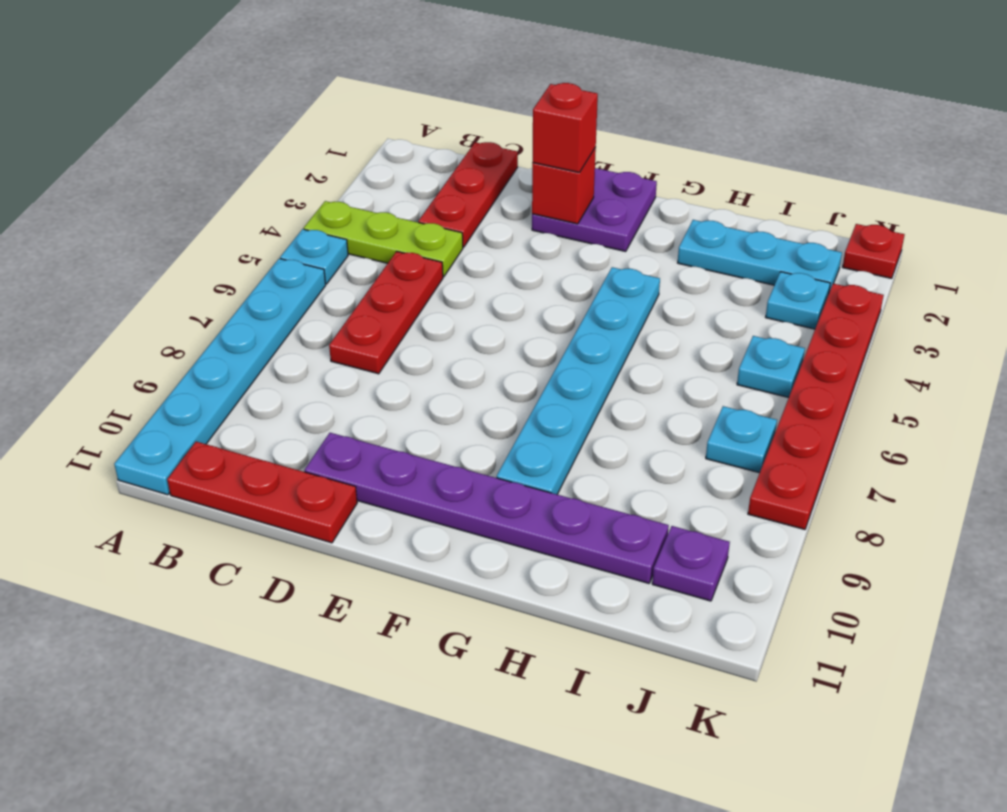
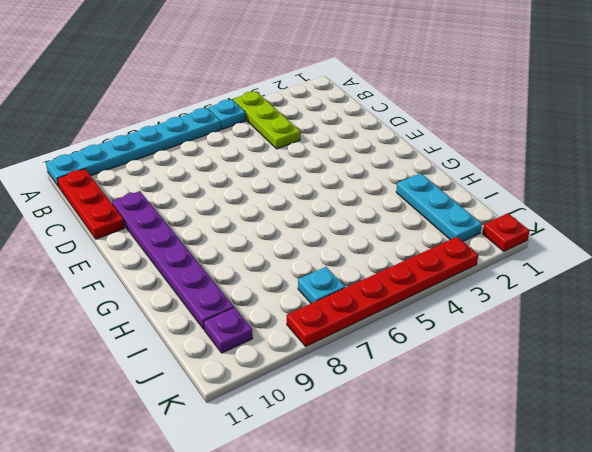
none -> red plate C1:C3 level 1
none -> red plate C5:C7 level 1
none -> purple plate E1:F2 level 1

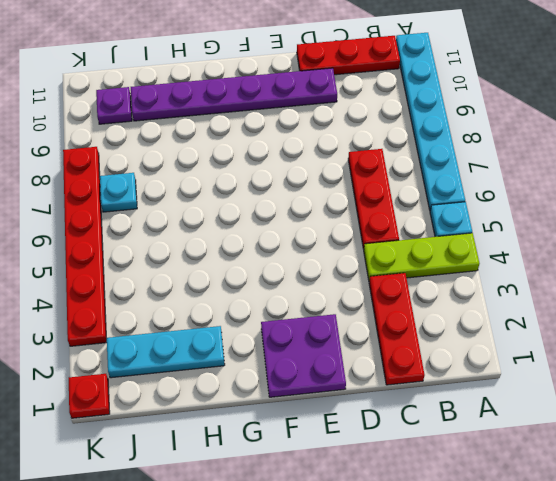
none -> cyan plate G4:G9 level 1
none -> cyan plate J3 level 1
none -> cyan plate J5 level 1

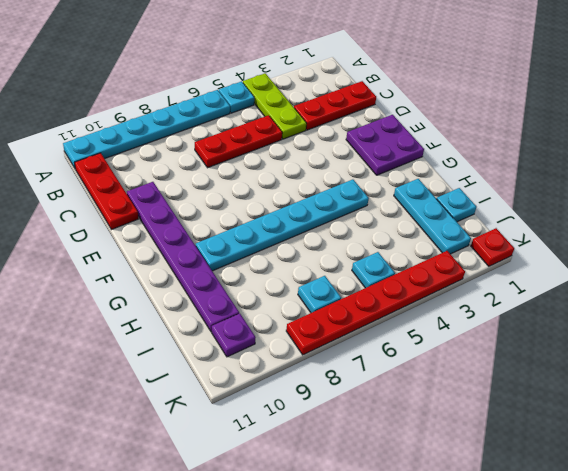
cyan plate I1 level 1 -> cyan plate J3 level 1
none -> red brick E2 level 2
none -> red brick E2 level 3

